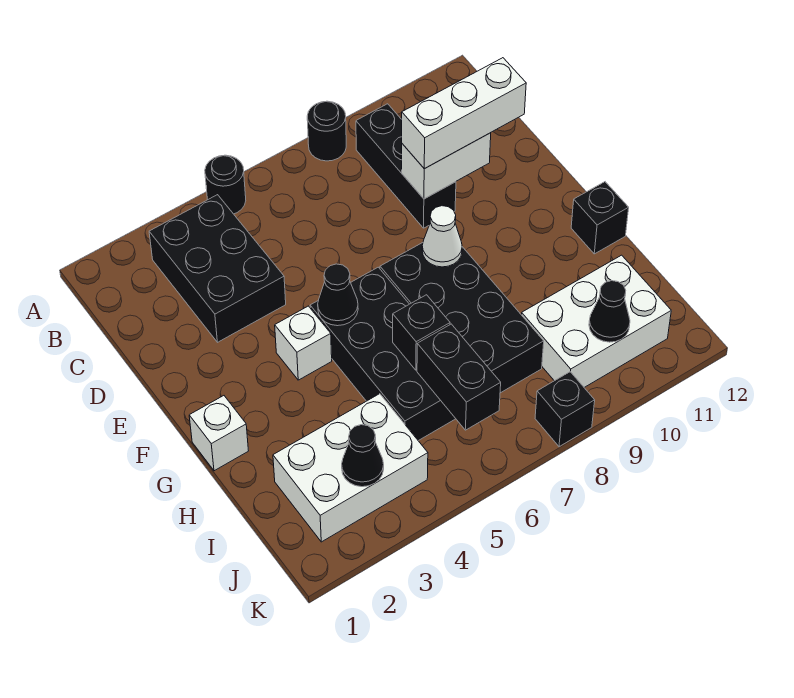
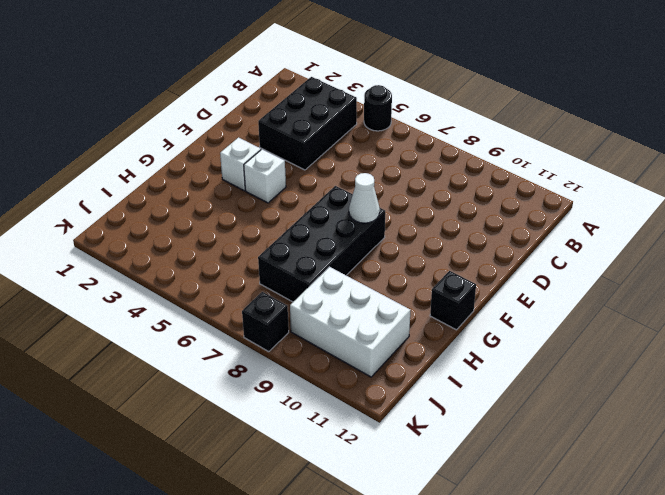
white brick F3 level 1 -> white brick G1 level 1
none -> black round brick A8 level 1
none -> black brick B9:D9 level 1
none -> black brick F5:I6 level 1

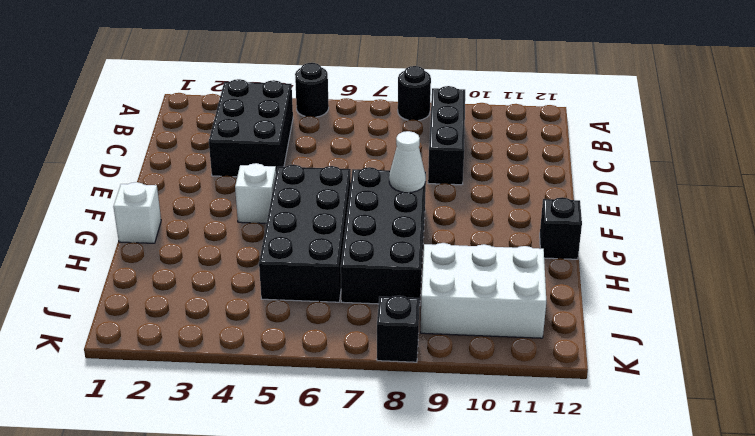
none -> white brick I2:J4 level 1
none -> white brick D9:D10 level 2
none -> black cone F5 level 2

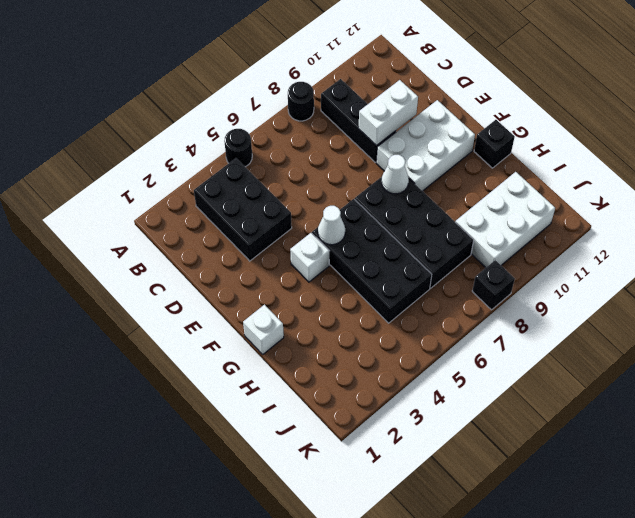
white brick E9:F11 level 1 -> white brick I2:J4 level 1
white cone F5 level 2 -> black cone F5 level 2
none -> black brick H6 level 2
none -> black brick I6:J6 level 2
none -> black cone J3 level 2

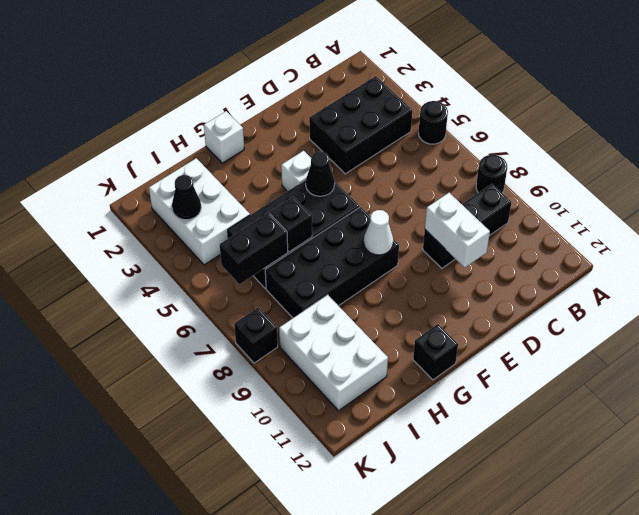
none -> black cone J10 level 2
none -> white brick D9:D11 level 3

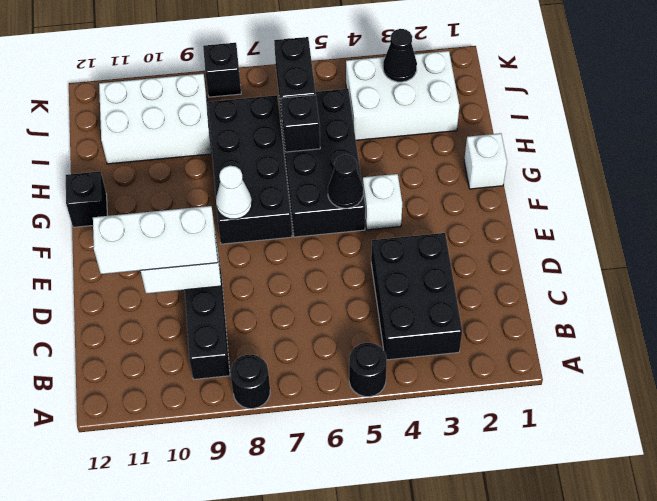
none -> black cone J10 level 2

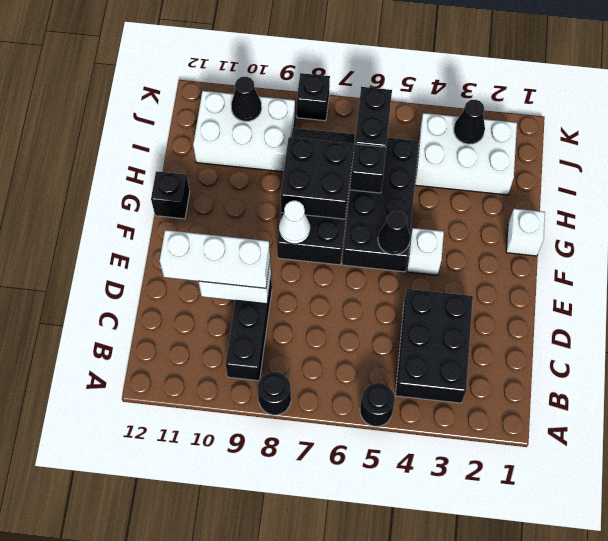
black brick G7:H8 level 2 -> none

